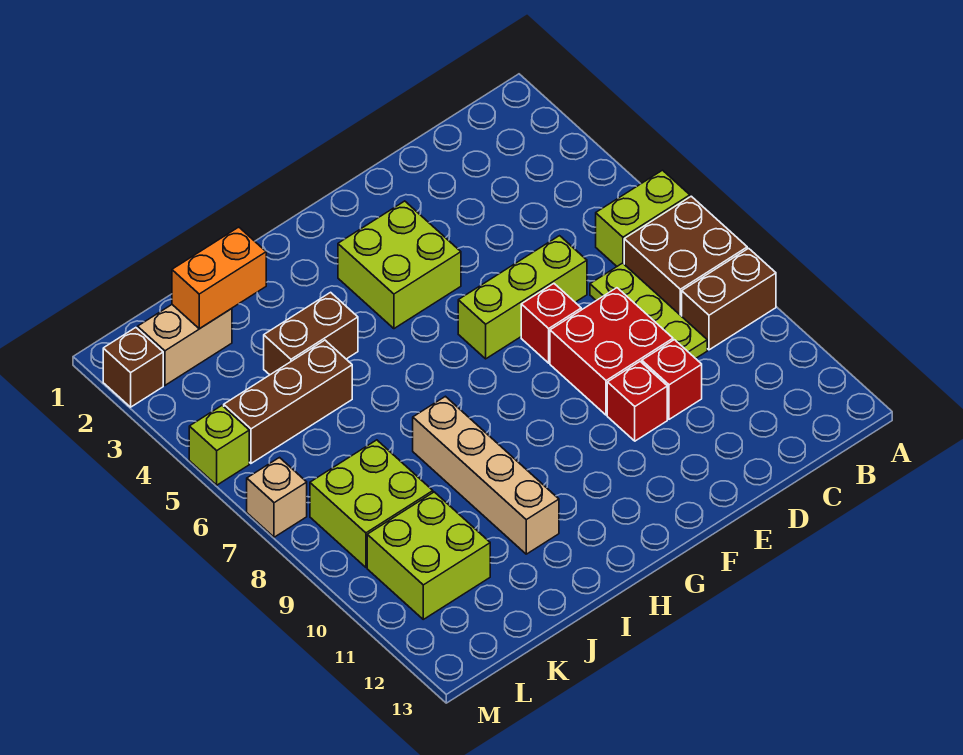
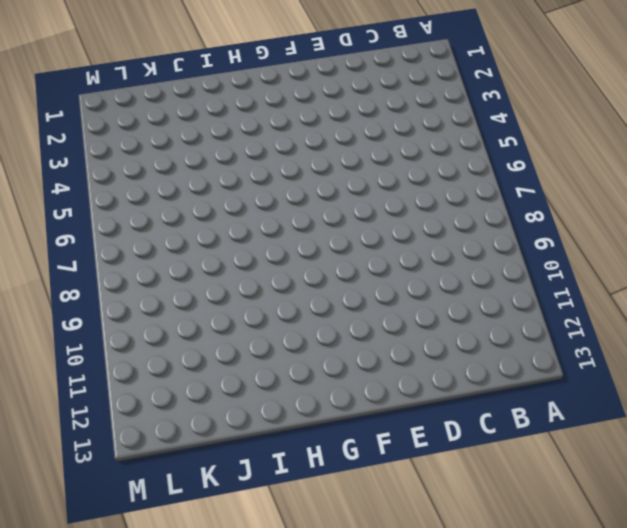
none -> lime brick A6:B6 level 1
none -> brown brick A7:B8 level 1
none -> brown brick A9:B9 level 1

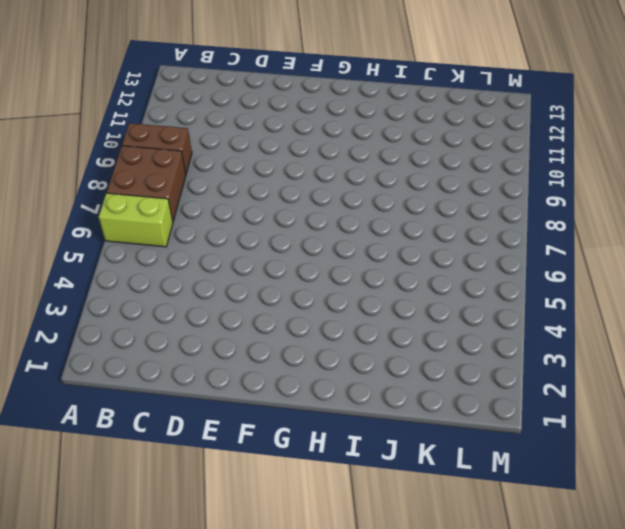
none -> lime plate C7:C9 level 1
none -> lime brick D6:F6 level 1
none -> red brick D8:E9 level 1

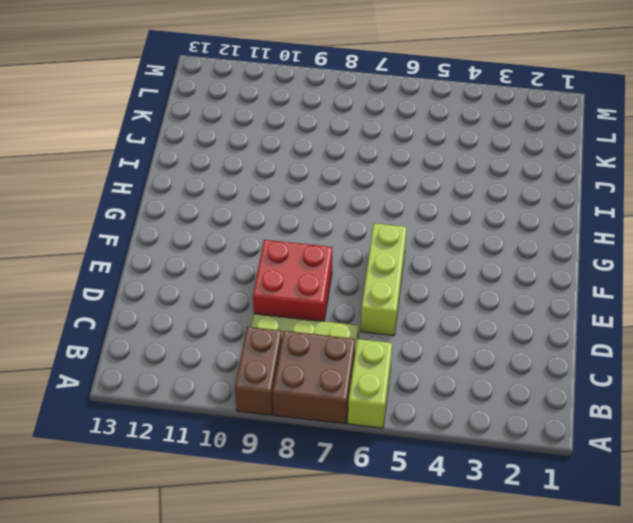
none -> red brick D10 level 1
none -> red brick E7 level 1
none -> red brick E10 level 1

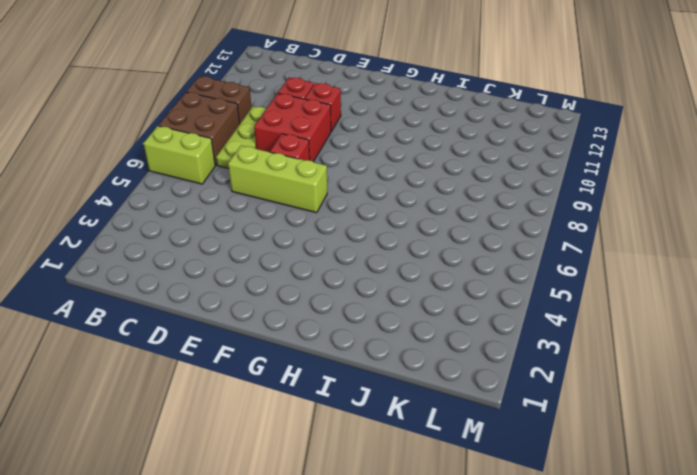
none -> lime brick F3:G4 level 1
none -> brown brick I4:J4 level 1
none -> tan brick I8:I11 level 1

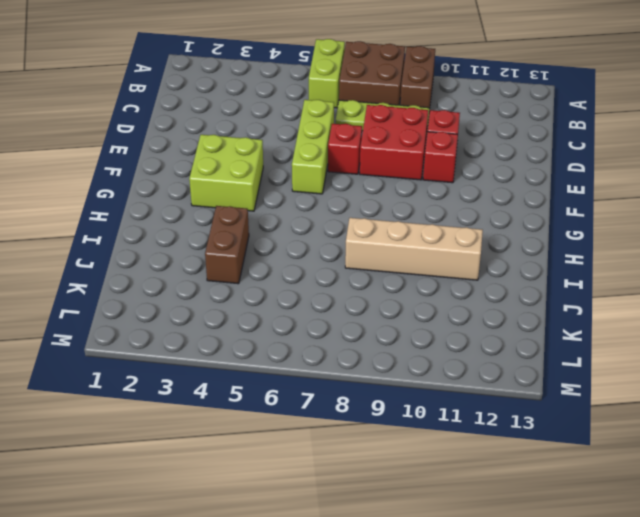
none -> brown brick J5:L5 level 1
none -> tan brick K2:L2 level 1
none -> lime brick K8:L9 level 1

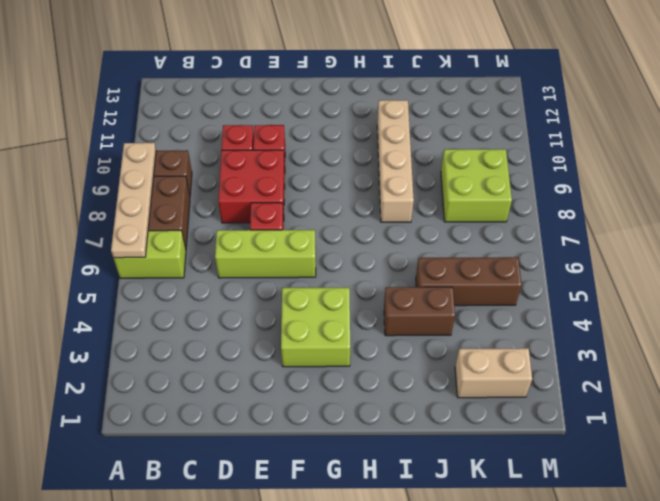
tan plate A6:A9 level 2 -> none
none -> lime plate C7:C9 level 1
none -> lime brick K10:L11 level 1
none -> brown brick M2 level 1

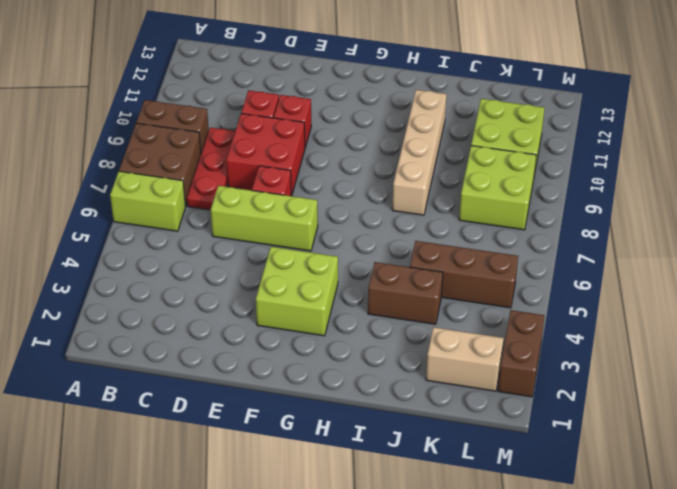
red plate C7:C9 level 1 -> lime plate C7:C9 level 1
brown brick M2:M3 level 1 -> brown brick M2 level 1
none -> lime brick M5 level 1
none -> tan brick M7 level 1
none -> orange brick J2:K2 level 2

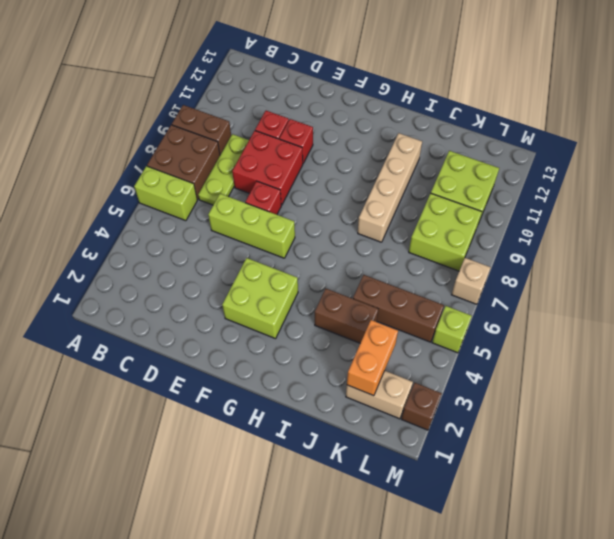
orange brick K2:K3 level 2 -> orange brick J2:K2 level 2

